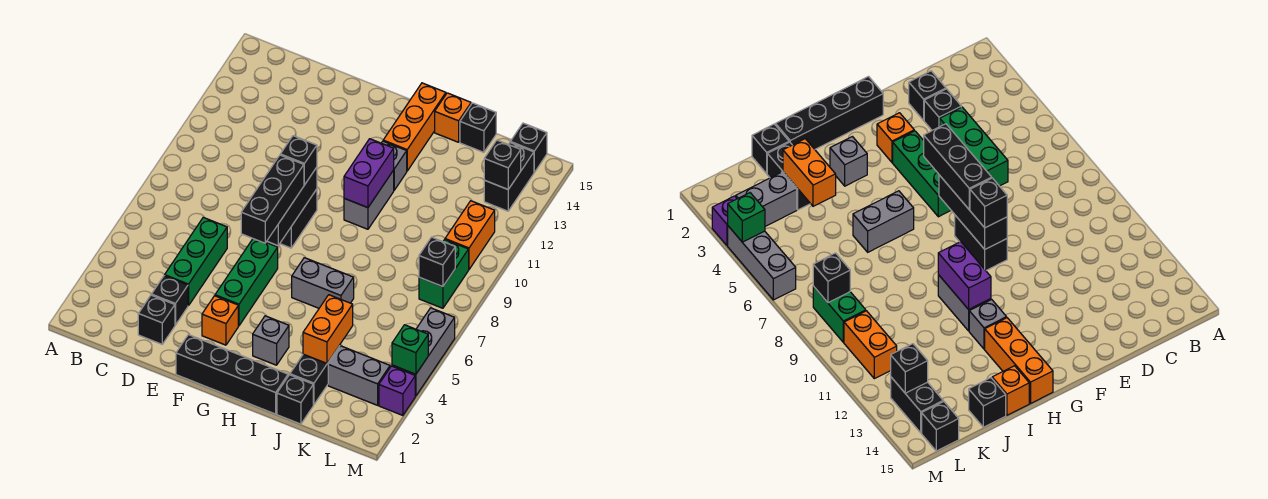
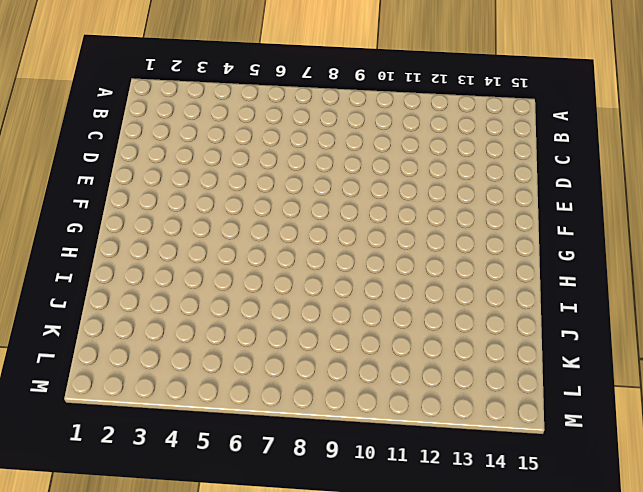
none -> black brick D2 level 1
none -> black brick D3 level 1
none -> green brick D4:D6 level 1
none -> black brick F1:I1 level 1

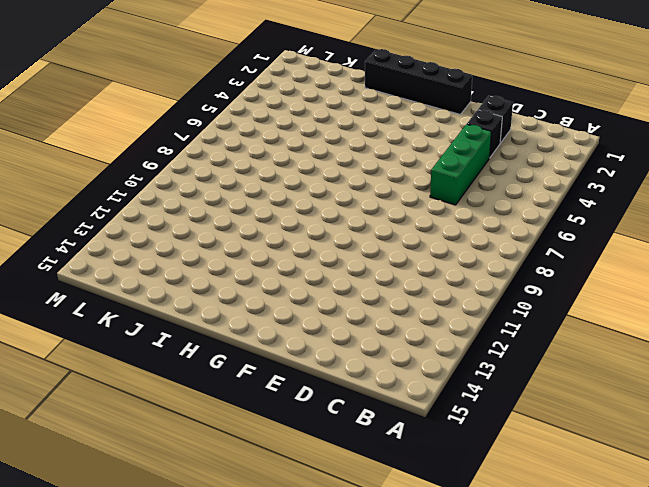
none -> orange brick F3 level 1
none -> green brick F4:F6 level 1
none -> black brick F8:F9 level 1
none -> grey brick H3 level 1

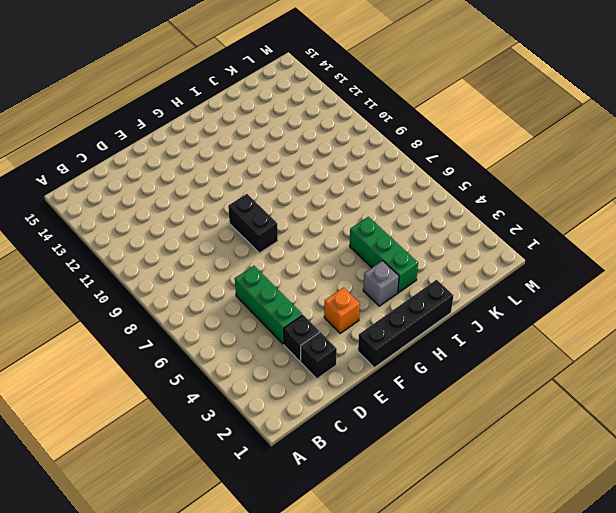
green brick I3:I5 level 1 -> green brick F4:F6 level 1
none -> grey brick H6:I6 level 1
none -> grey brick H10:H11 level 1
none -> grey brick H12 level 1
none -> orange brick H13:H15 level 1

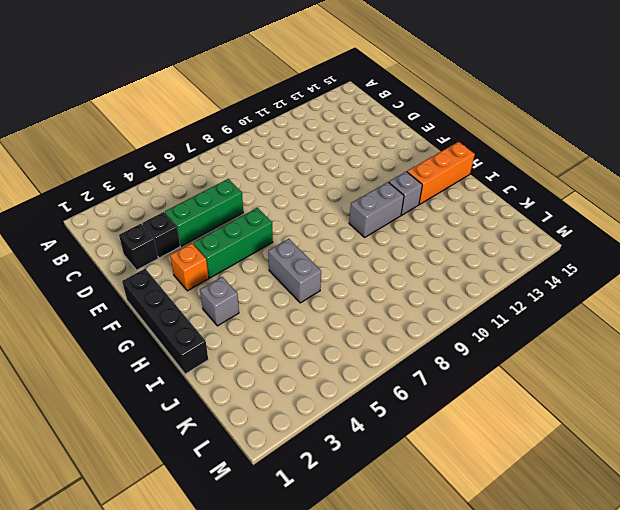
none -> black brick F8:F9 level 1
none -> orange brick I15 level 1
none -> black brick J1 level 1
none -> black brick J2:J3 level 1

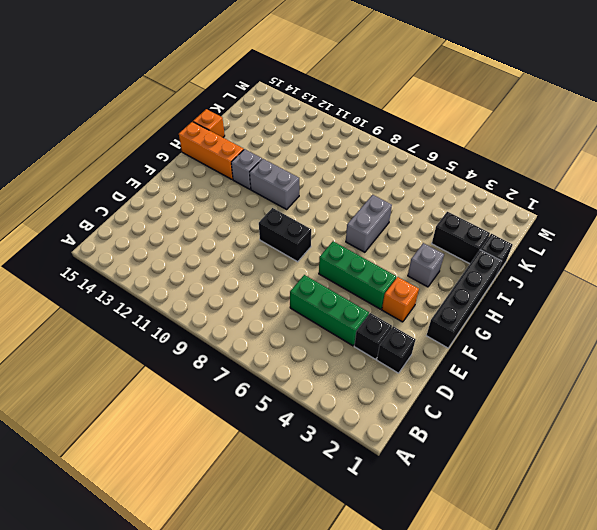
none -> black brick J15 level 1
none -> grey brick K3:L3 level 1
none -> green brick L8:L9 level 1
none -> orange brick L10:L11 level 1

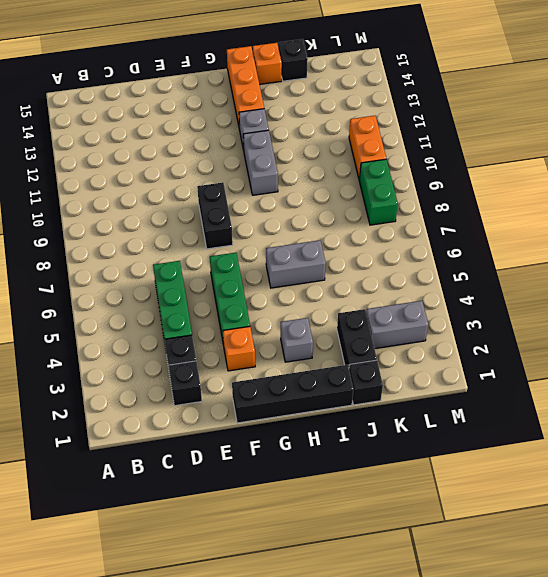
none -> black brick L13:L14 level 1
none -> black brick L15 level 1
none -> purple brick M3 level 1
none -> grey brick M4:M6 level 1

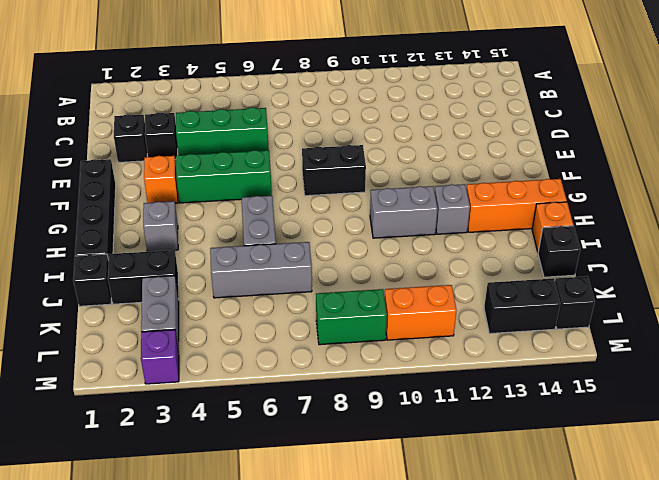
grey brick J5:J7 level 1 -> grey brick M4:M6 level 1
none -> black brick F7:F9 level 2
none -> purple brick H10:H11 level 2
none -> orange brick J3:J4 level 2
none -> black brick L8 level 2

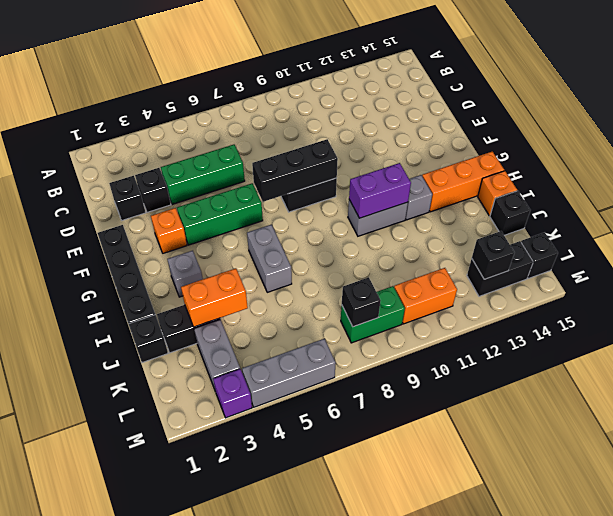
none -> green brick M4 level 2
none -> black brick F6:F8 level 3
none -> black brick F9 level 3

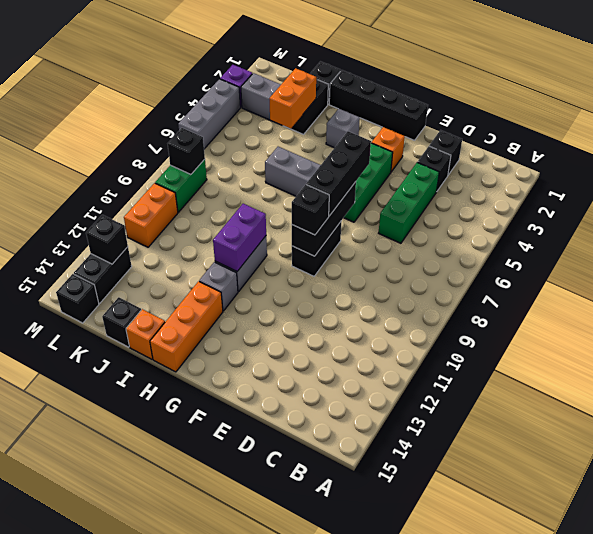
none -> green brick M4 level 2

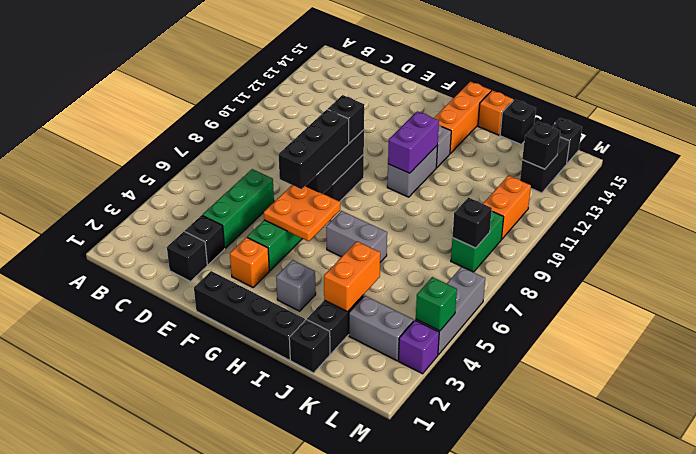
orange plate F5:G6 level 2 -> none

